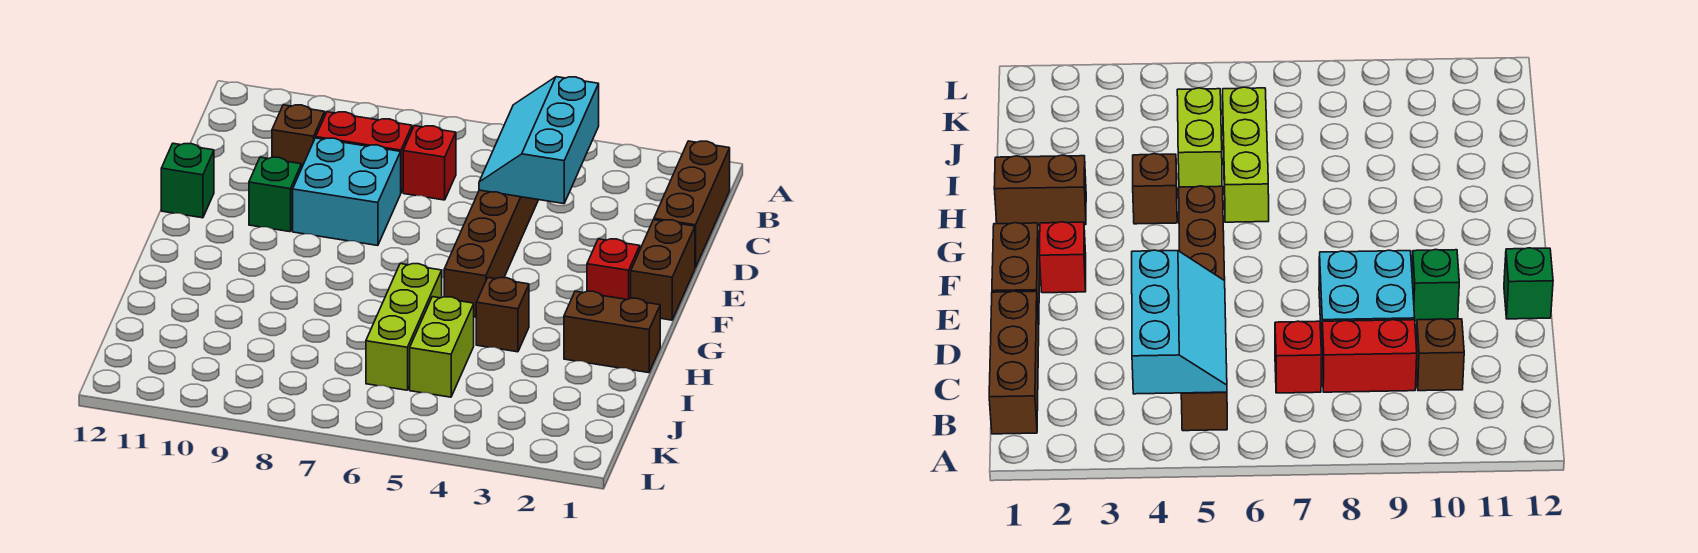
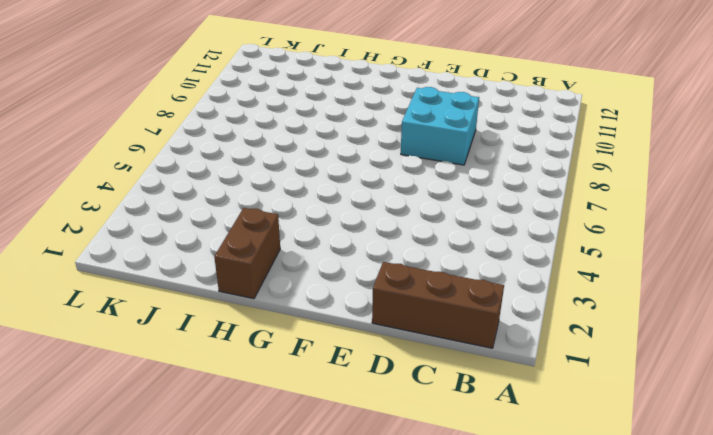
none -> brown brick B5:G5 level 1
none -> red brick C7 level 1
none -> red brick C8:C9 level 1

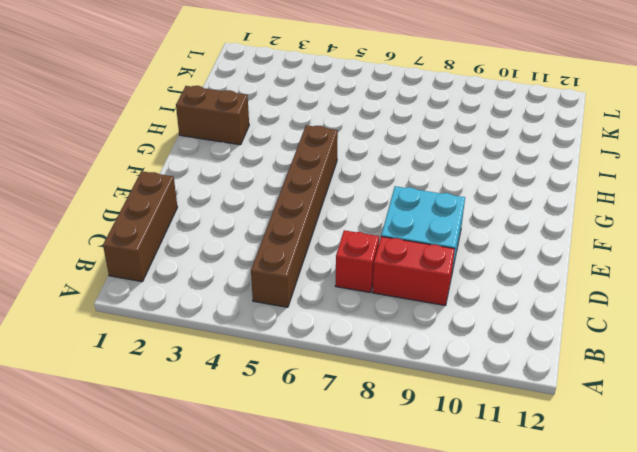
none -> brown brick C10 level 1
none -> brown brick E1:F1 level 1
none -> green brick E10 level 1

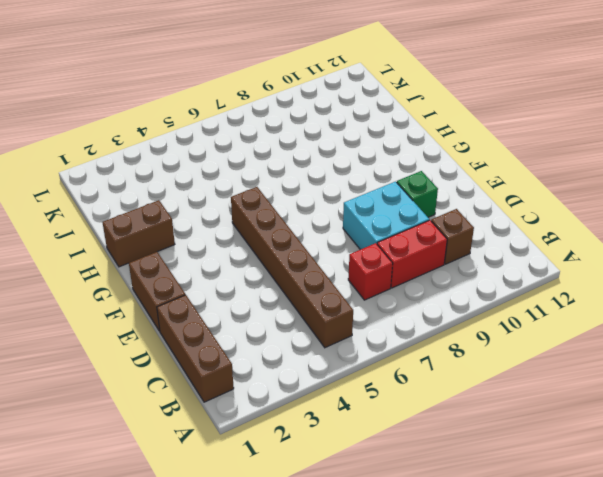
none -> green brick E12 level 1
none -> red brick F2 level 1
none -> brown brick H4 level 1

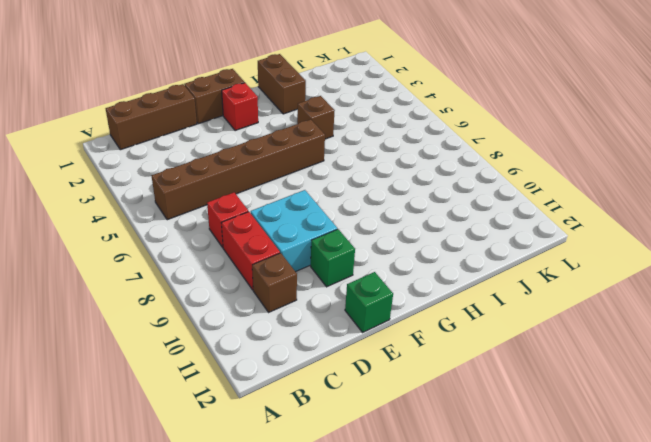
none -> lime brick H6:J6 level 1
none -> lime brick I5:J5 level 1
none -> cyan slope B4:D5 level 2 top 4

